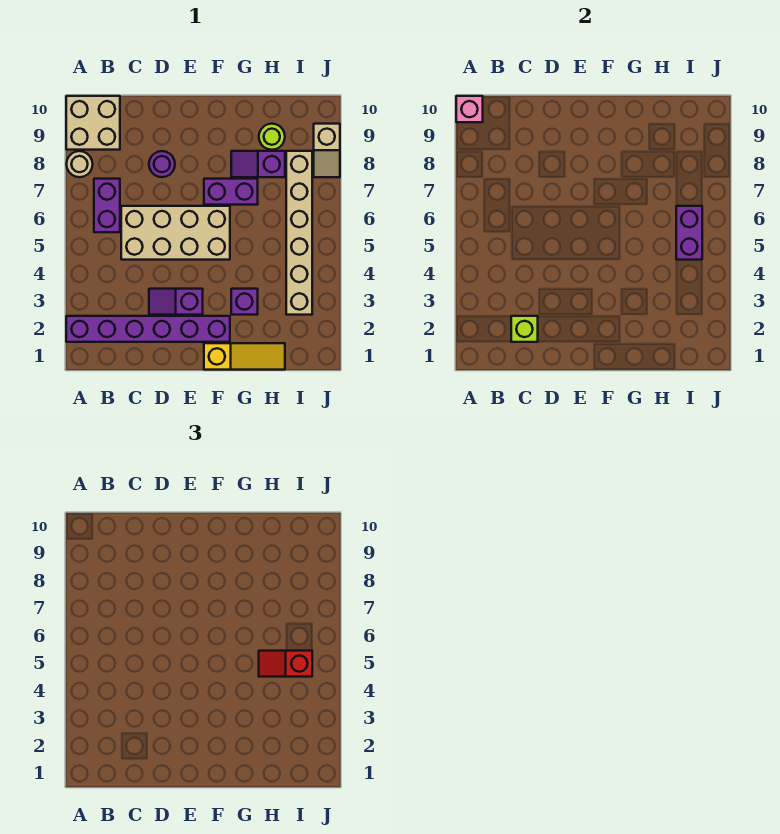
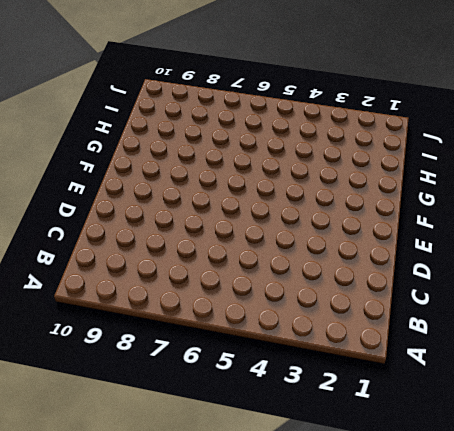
none -> purple brick A2:F2 level 1
none -> tan round brick A8 level 1
none -> tan brick A9:B10 level 1

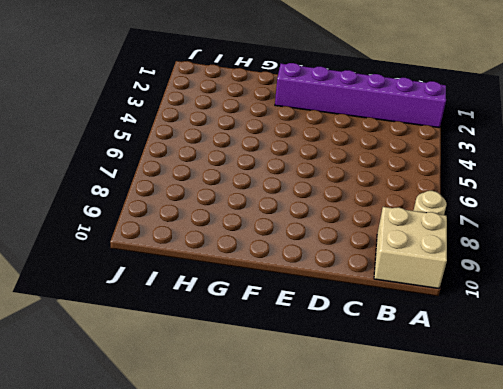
none -> purple brick B6:B7 level 1
none -> tan brick C5:F6 level 1
none -> purple slope D3:E3 level 1 top E

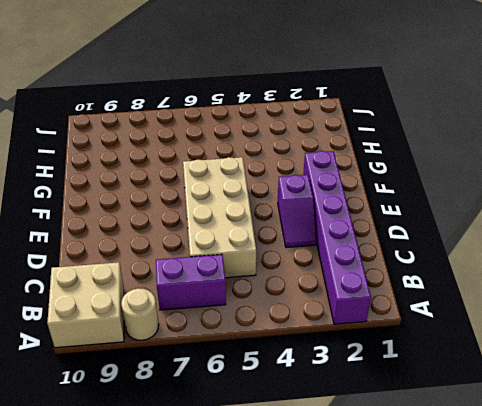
none -> purple round brick D8 level 1
none -> yellow slope F1:H1 level 1 top F
none -> purple brick F7:G7 level 1

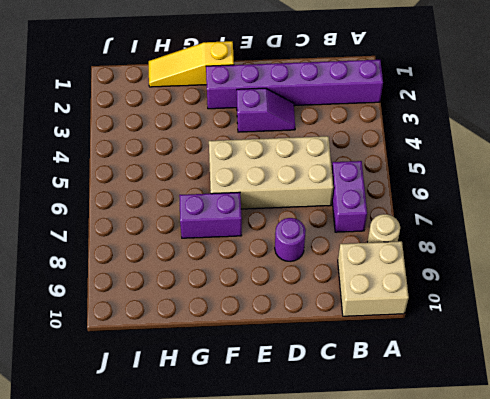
none -> purple brick G3 level 1
none -> purple slope G8:H8 level 1 top H
none -> lime round brick H9 level 1

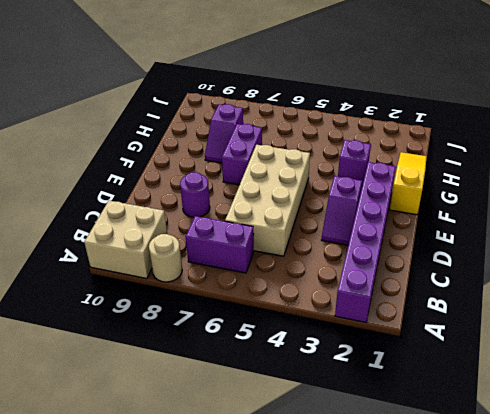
none -> lime round brick H9 level 1
none -> tan brick I3:I8 level 1
none -> tan slope J8:J9 level 1 top 9

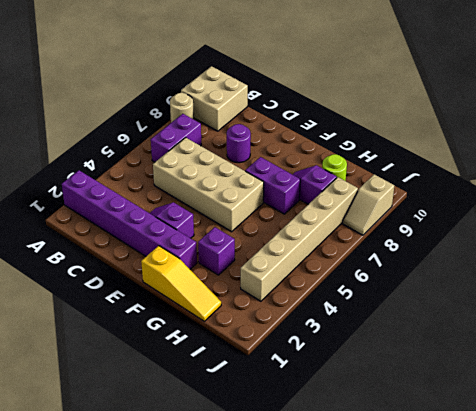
none -> pink brick A10 level 2
none -> lime brick C2 level 2
none -> purple brick I5:I6 level 2

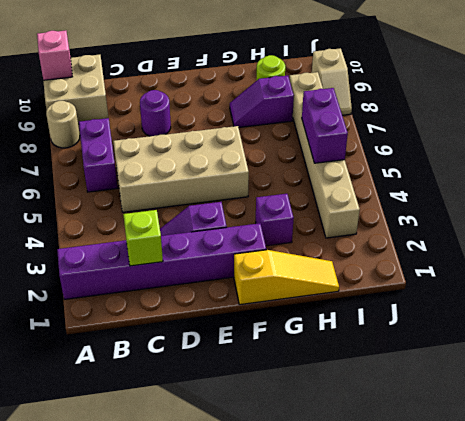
none -> purple brick F7:G7 level 1
none -> red slope H5:I5 level 3 top I

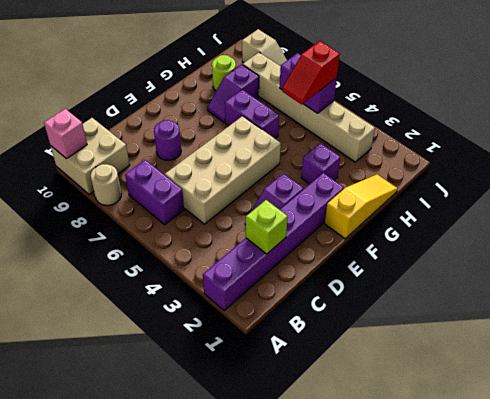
purple brick G6:G7 level 1 -> purple brick F7:G7 level 1

